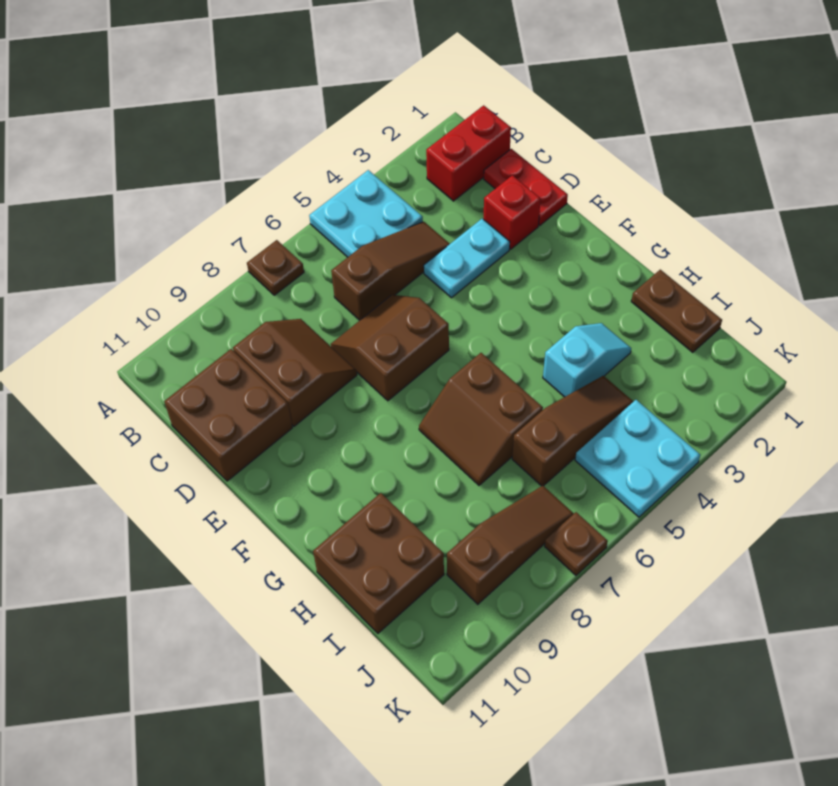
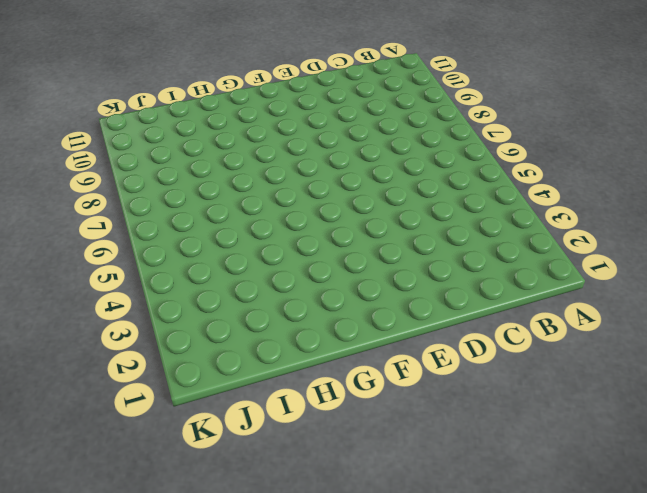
none -> cyan plate A4:B5 level 1
none -> brown plate A7 level 1
none -> red brick B1:B2 level 1

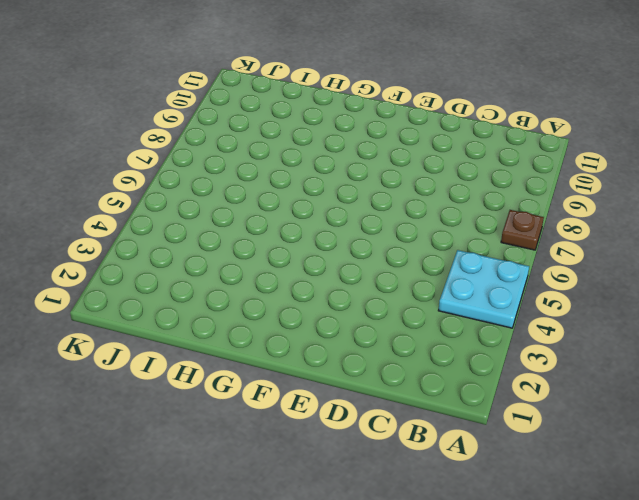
none -> red brick B1:B2 level 1
none -> red plate C1:D1 level 1
none -> brown slope C4:C6 level 1 top 6

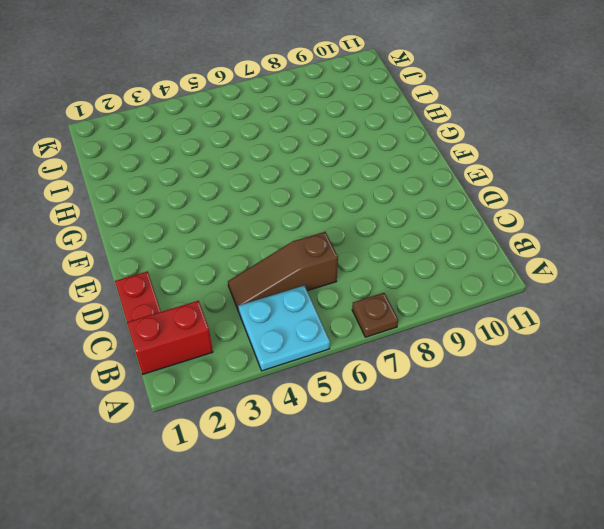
none -> brown slope C8:D9 level 1 top 9
none -> brown brick C10:D11 level 1
none -> red brick D2 level 1

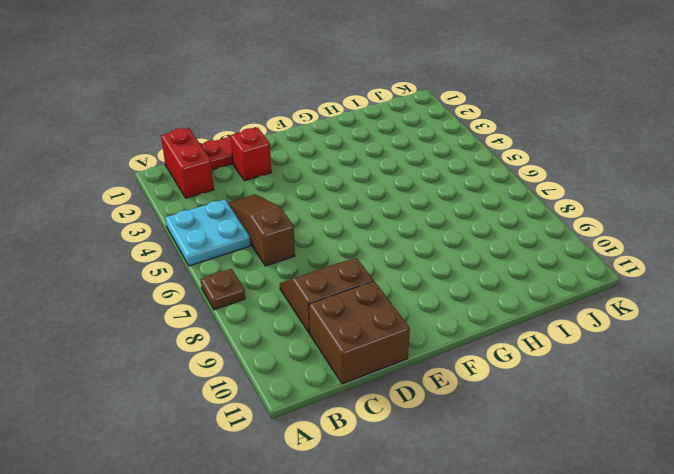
none -> cyan plate D3:D4 level 1
none -> brown slope D6:E7 level 1 top E
none -> brown slope G6:H7 level 1 top 6

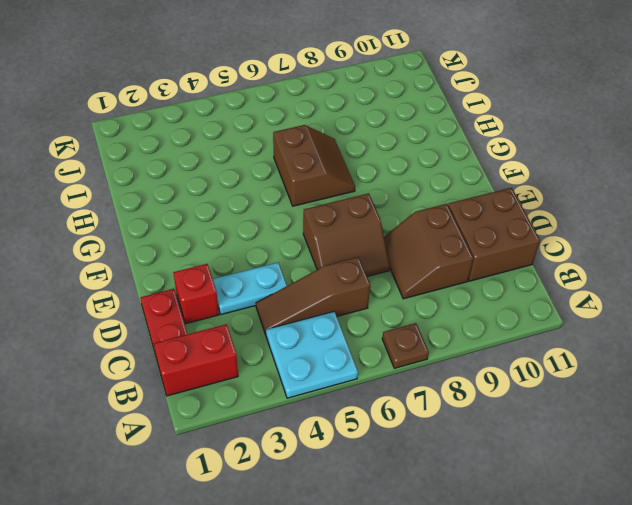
none -> brown plate H1:I1 level 1
none -> cyan slope H3:H4 level 1 top 4
none -> brown brick H10:I11 level 1

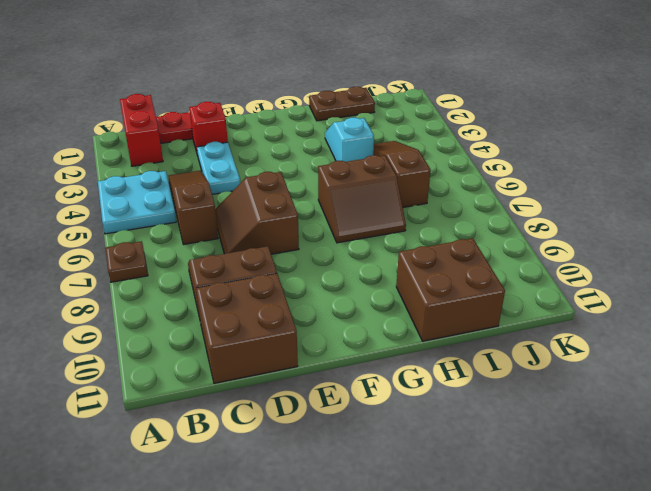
none -> cyan plate J4:K5 level 1
none -> brown slope J7:J9 level 1 top 9
none -> brown plate K7 level 1

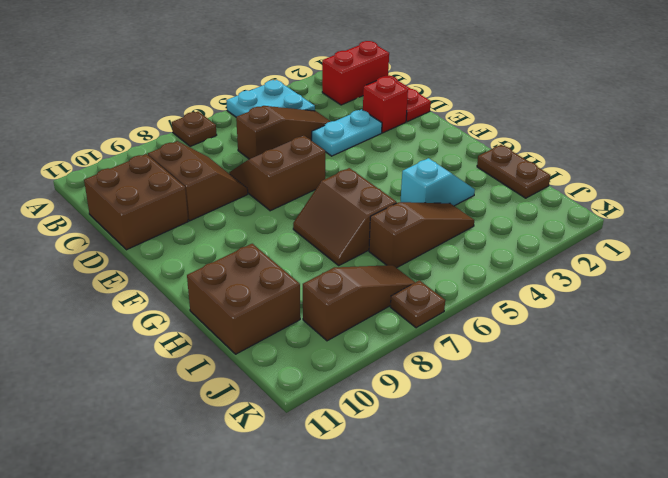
none -> cyan plate J4:K5 level 1

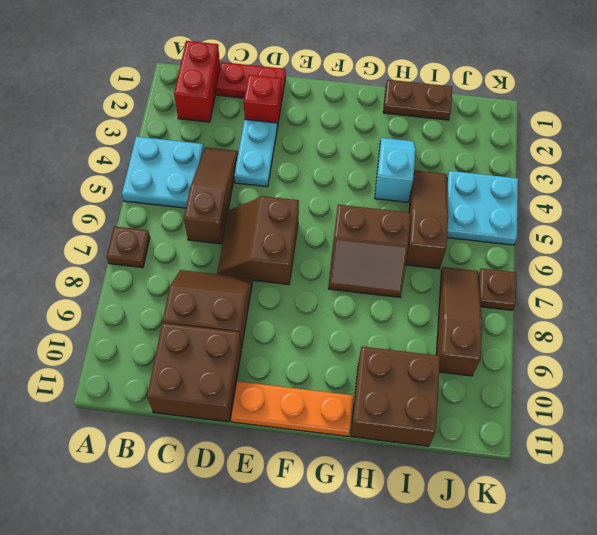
orange plate E11:G11 level 1 -> none

